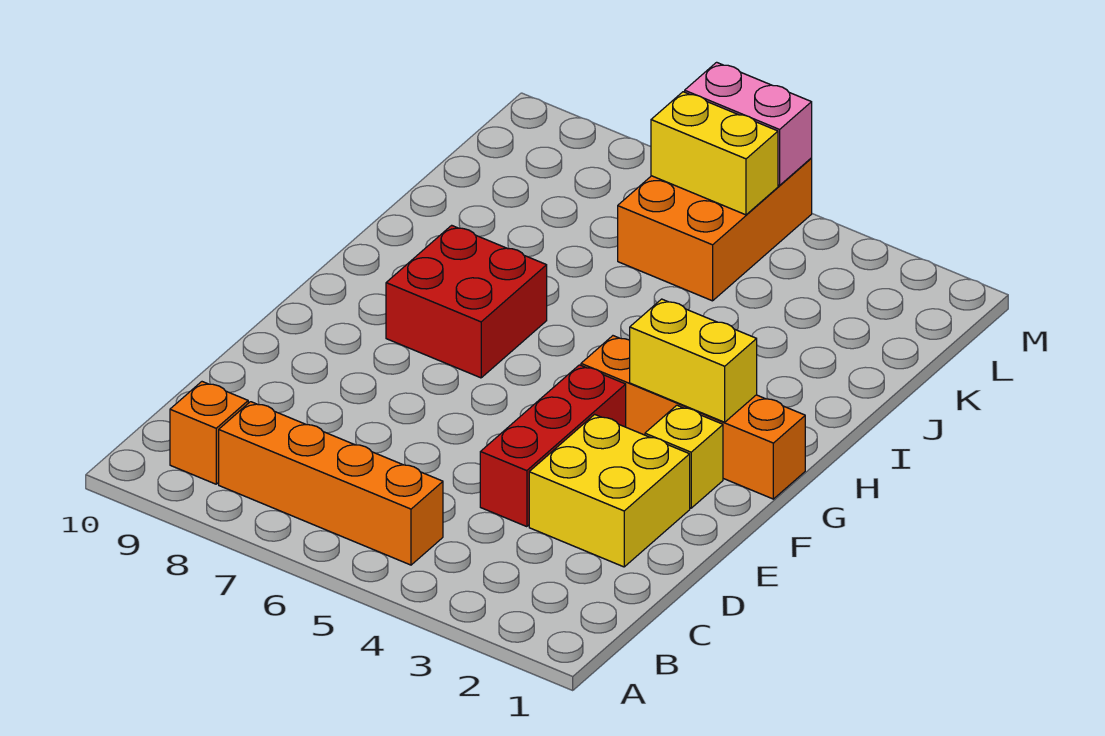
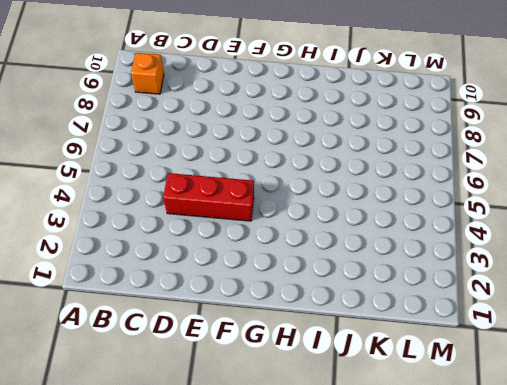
none -> orange brick B5:B8 level 1
none -> yellow brick D2:E3 level 1

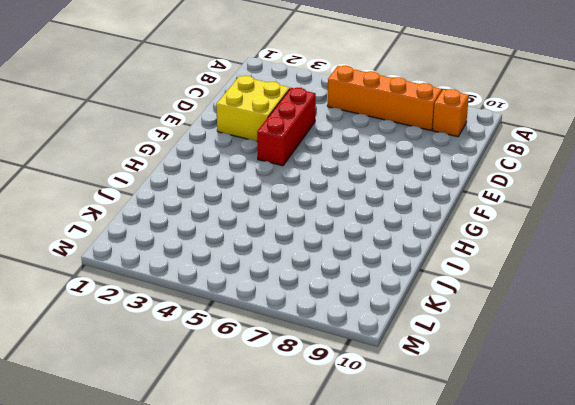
none -> yellow brick F2 level 1
none -> orange brick G1:G4 level 1

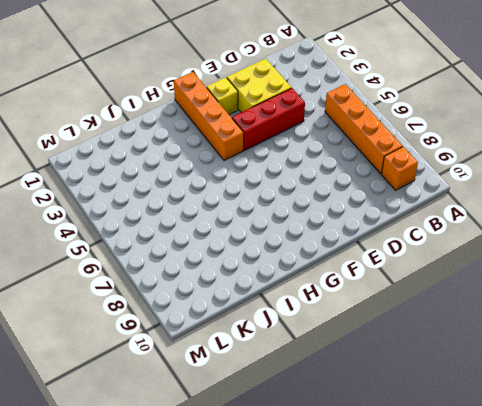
none -> red brick G7:H8 level 1
none -> orange brick K5:M6 level 1

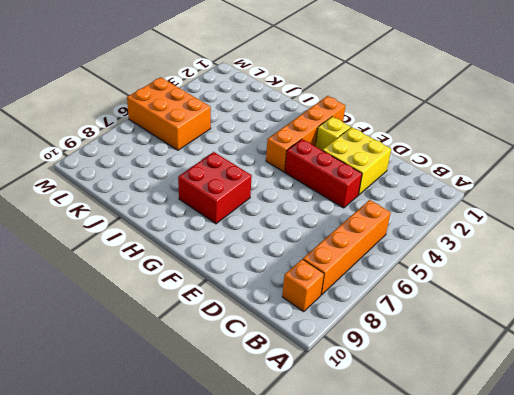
none -> yellow brick G2:G3 level 2
none -> yellow brick L5:L6 level 2

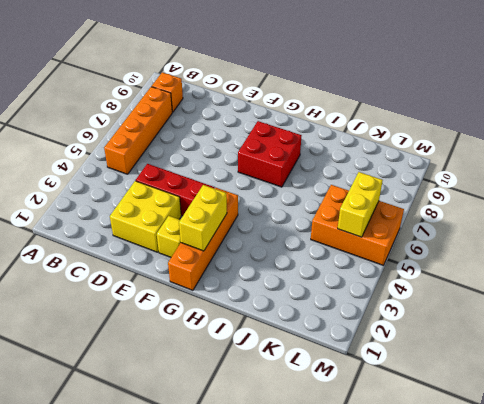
none -> pink brick M5:M6 level 2

